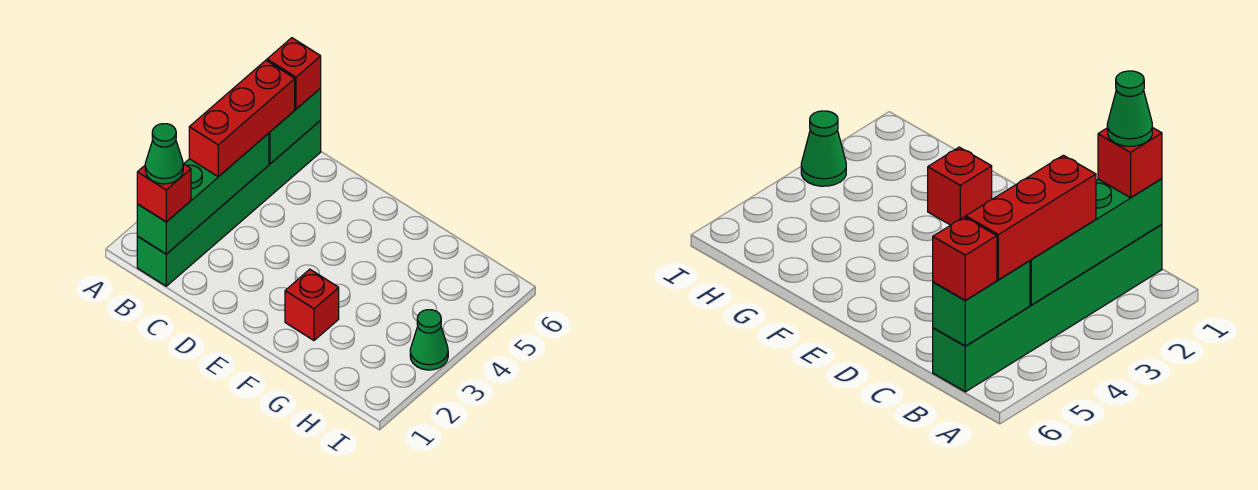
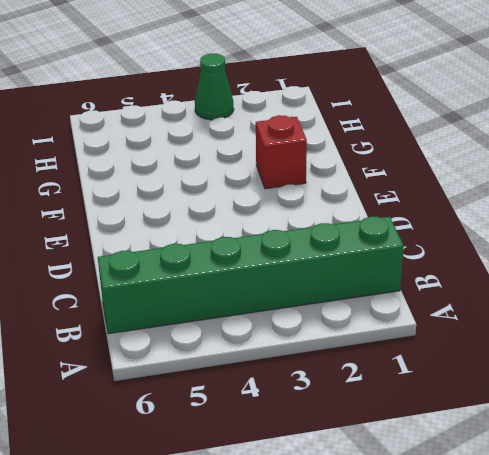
none -> green brick B1:B4 level 2
none -> green brick B5:B6 level 2

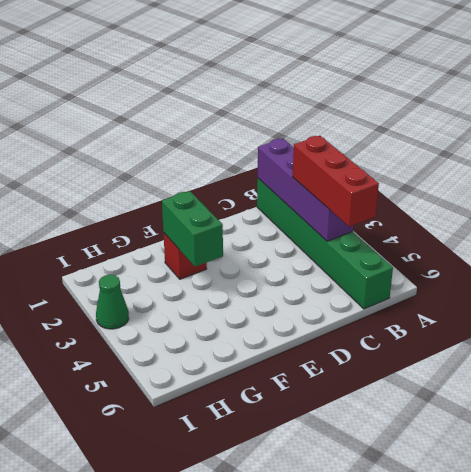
purple brick B1:B4 level 2 -> green brick B1:B4 level 2
green brick F2:F3 level 2 -> green brick B5:B6 level 2
none -> red brick B1 level 3
none -> red brick B6 level 3

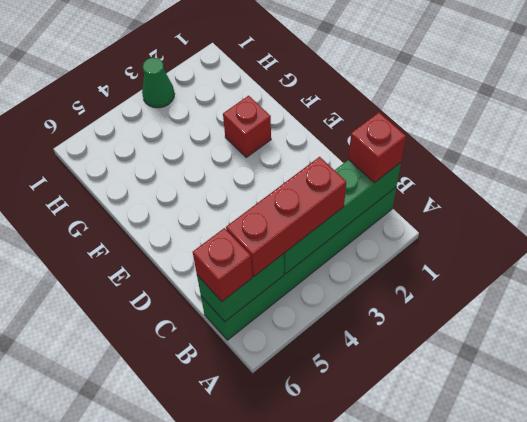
none -> green cone B1 level 4

